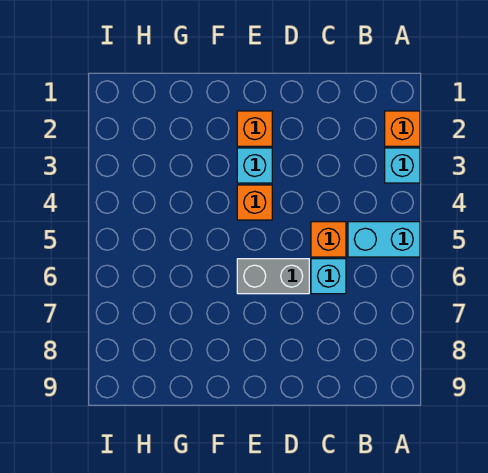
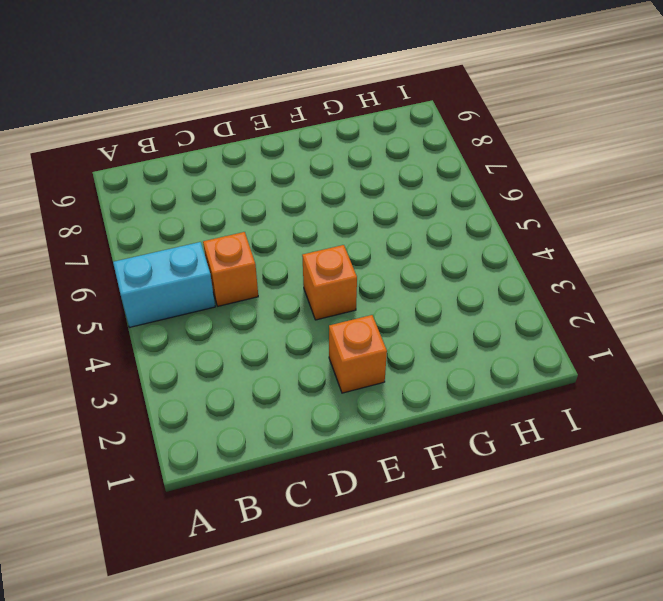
none -> orange brick A2 level 1
none -> cyan brick A3 level 1

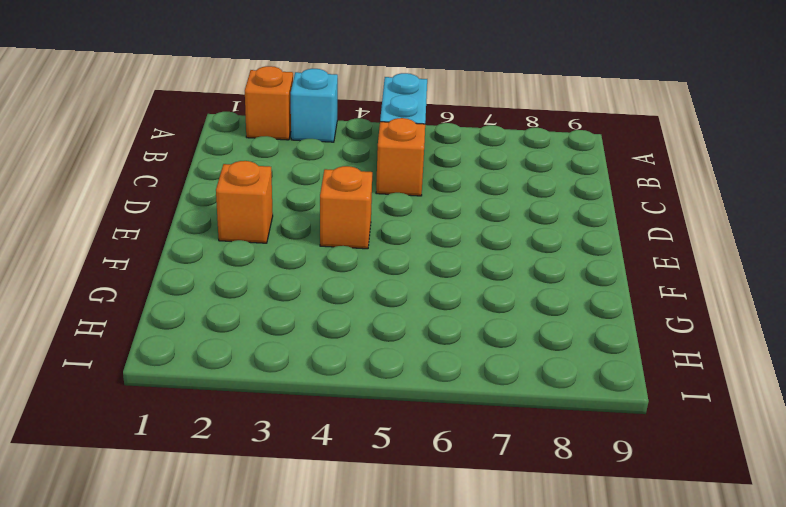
none -> cyan brick C6 level 1
none -> grey brick D6:E6 level 1

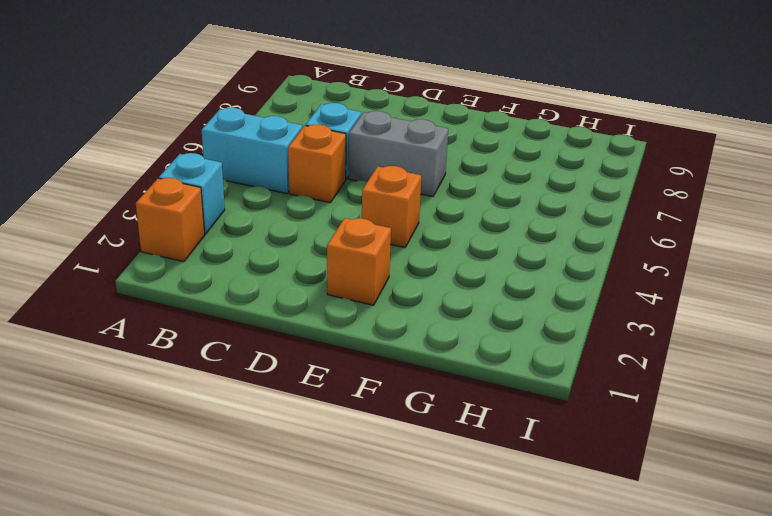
none -> cyan brick E3 level 1

